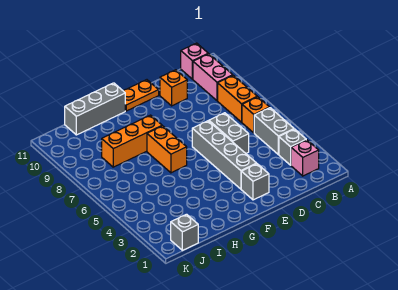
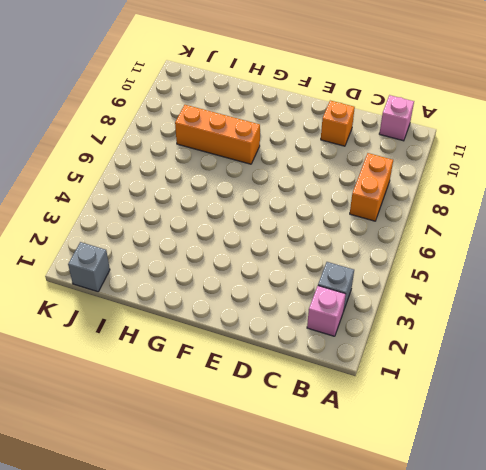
none -> grey brick B4:B5 level 1
none -> orange brick B6 level 1
none -> pink brick B9:B10 level 1

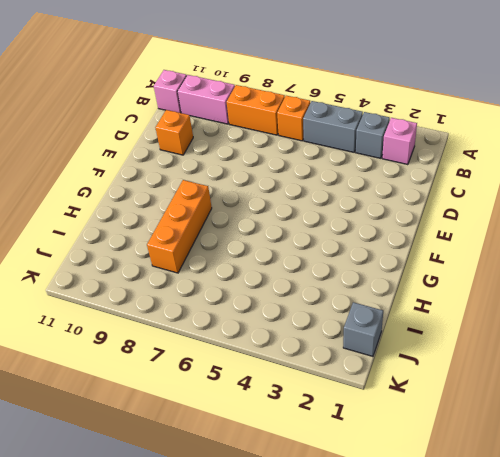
none -> grey brick D5:D6 level 1
none -> grey brick E2 level 1
none -> grey brick E3:E6 level 1

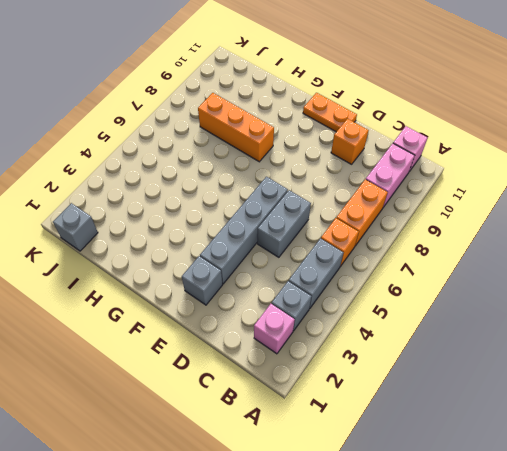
none -> orange brick G6:G7 level 1
none -> grey brick G11:I11 level 1

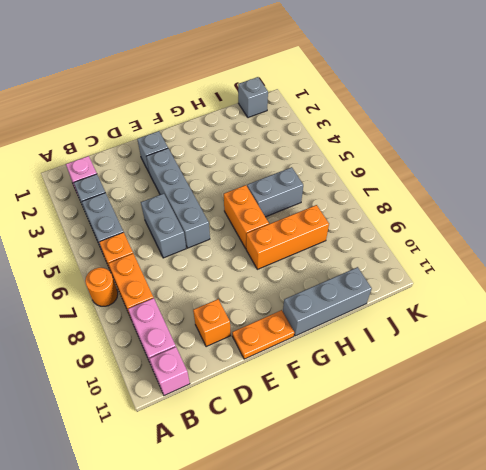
orange round brick A7 level 1 -> none
grey brick H6:I6 level 1 -> none

